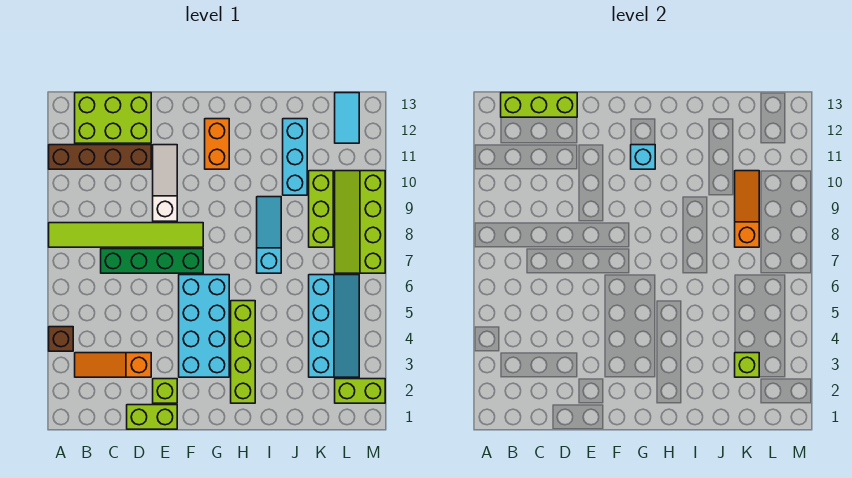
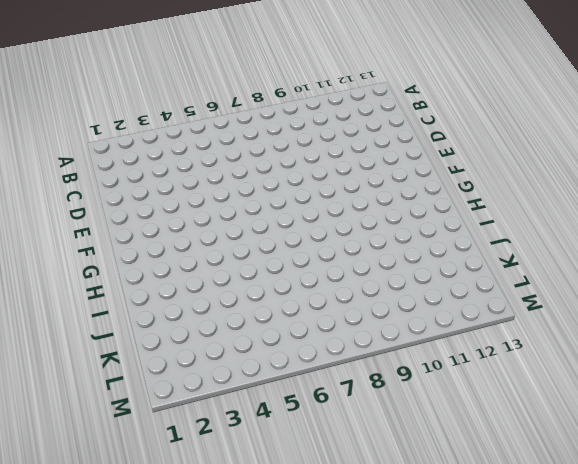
none -> brown brick A4 level 1
none -> lime tile A8:F8 level 1
none -> brown brick A11:D11 level 1

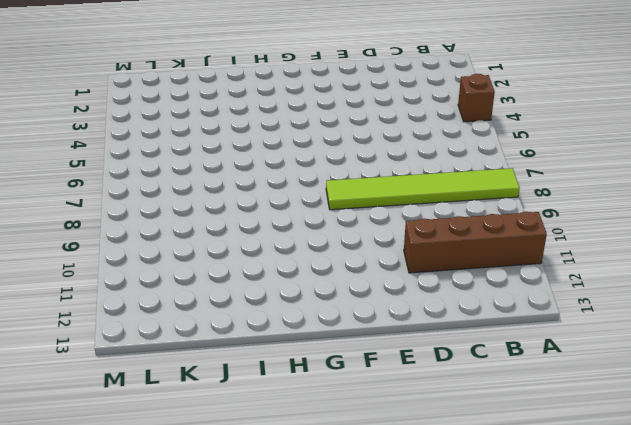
none -> orange slope B3:D3 level 1 top D
none -> lime brick B12:D13 level 1
none -> green brick C7:F7 level 1

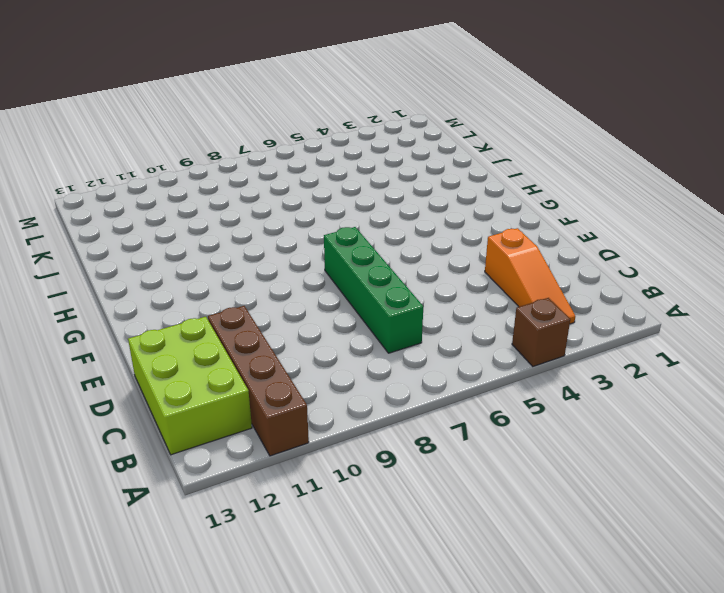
none -> lime tile A8:F8 level 1
none -> lime brick D1:E1 level 1
none -> lime brick E2 level 1

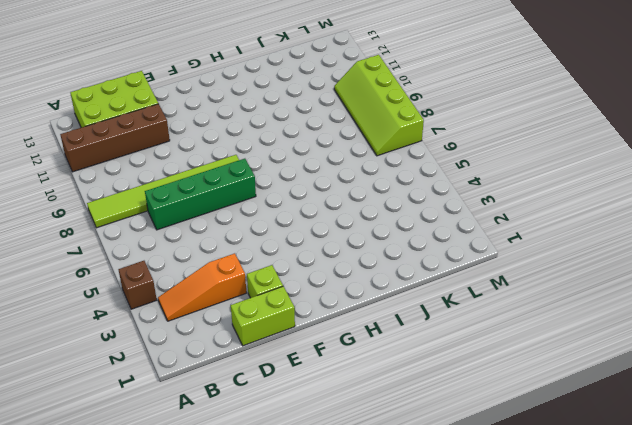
none -> white slope E9:E11 level 1 top 9
none -> cyan brick F3:G6 level 1
none -> orange brick G11:G12 level 1

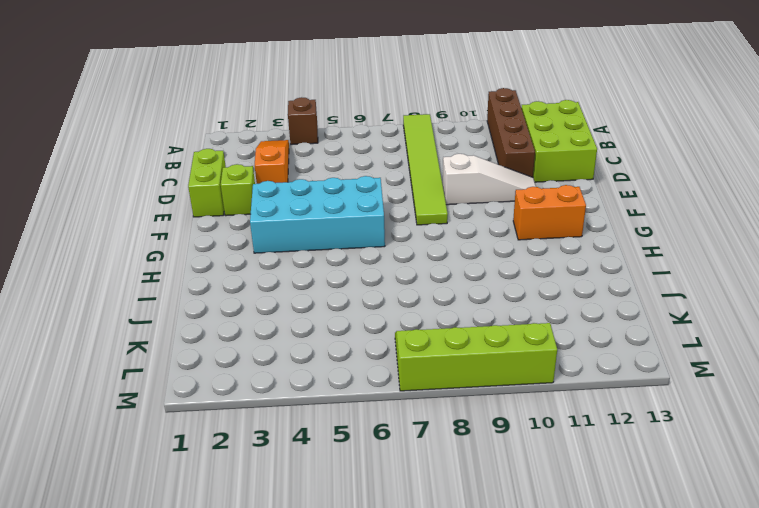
none -> green brick C7:F7 level 1
none -> lime brick H2:H5 level 1
none -> cyan slope I7:I9 level 1 top 7

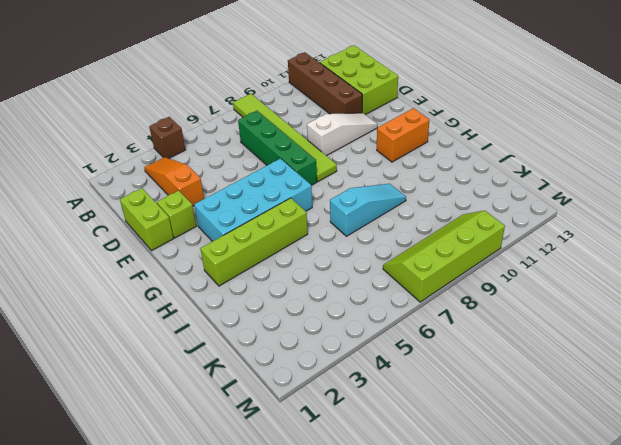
none -> cyan brick J10:J12 level 1
none -> cyan slope K3:L6 level 1 top K
none -> lime brick K8:K10 level 1

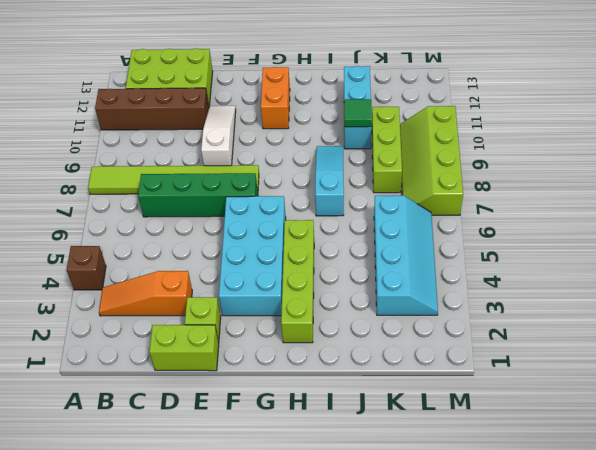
green tile J10 level 2 -> none
none -> lime brick L2:M2 level 1
none -> cyan tile L12:L13 level 1
none -> lime brick B13:D13 level 2

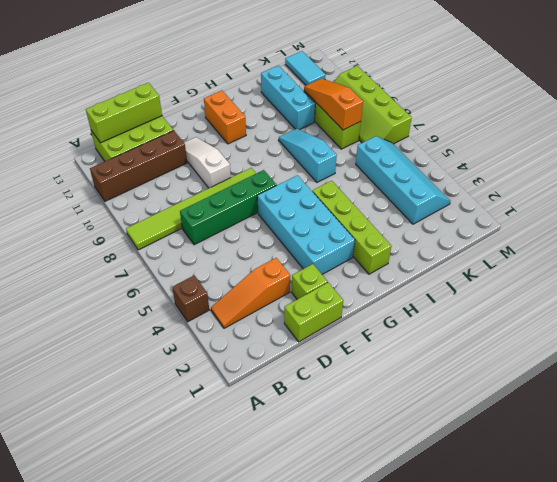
none -> lime brick L2:M2 level 1
none -> cyan brick G11 level 2
none -> lime brick K3 level 2

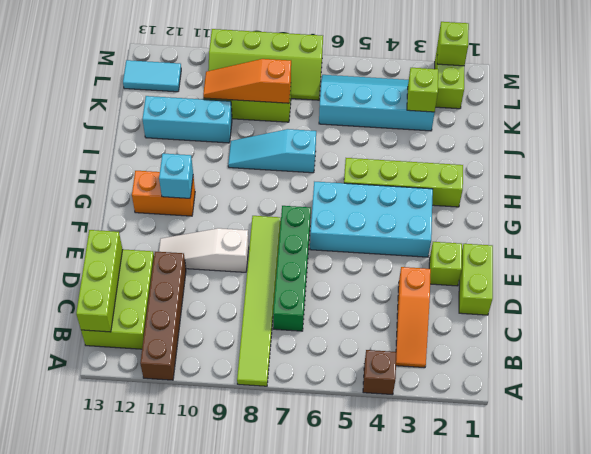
lime brick M2 level 2 -> none

